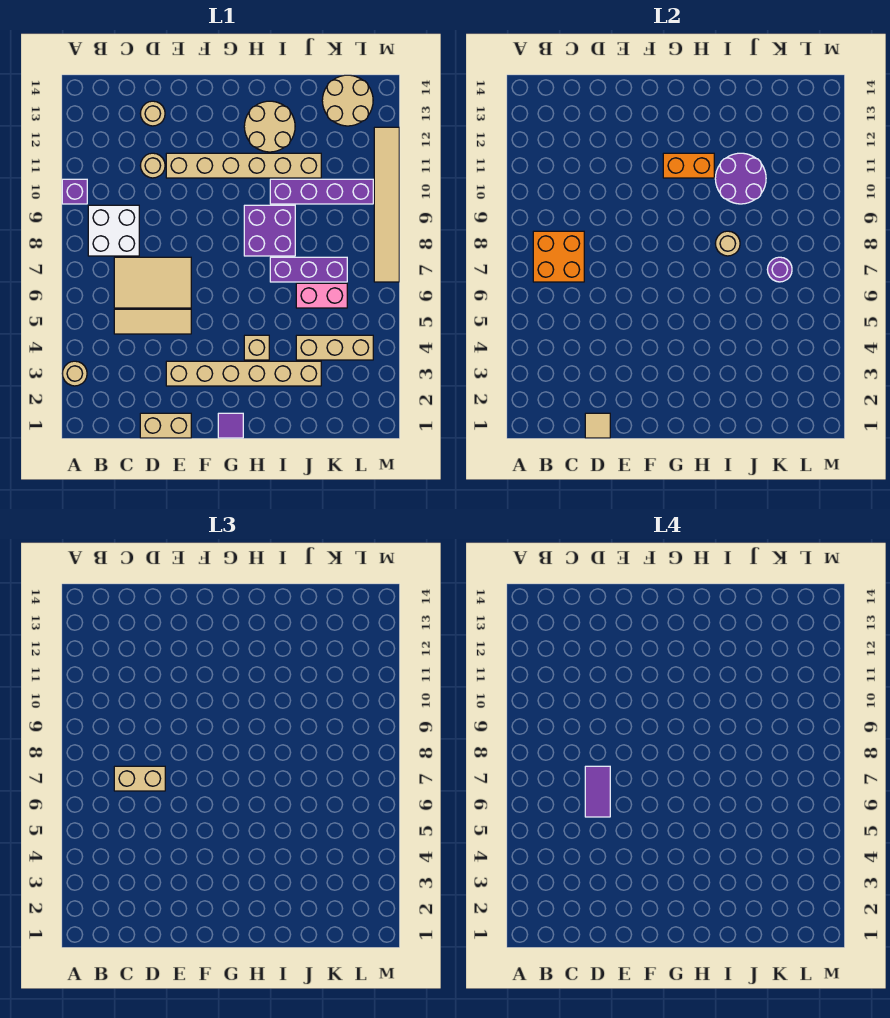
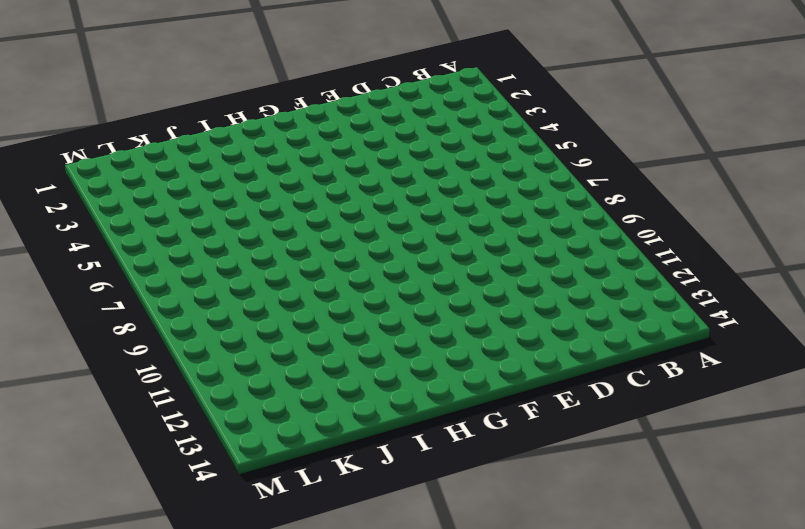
none -> tan round brick A3 level 1
none -> purple brick A10 level 1
none -> white brick B8:C9 level 1

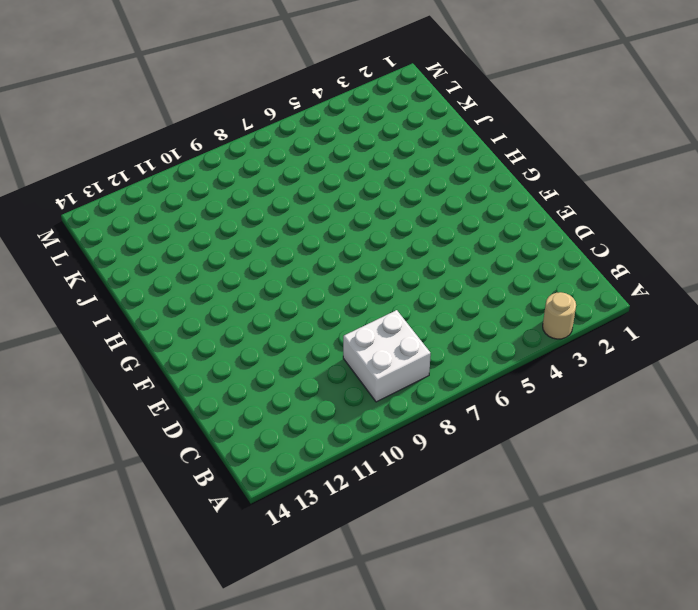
none -> purple brick A10 level 1
none -> tan tile C5:E5 level 1
none -> tan tile C6:E7 level 1

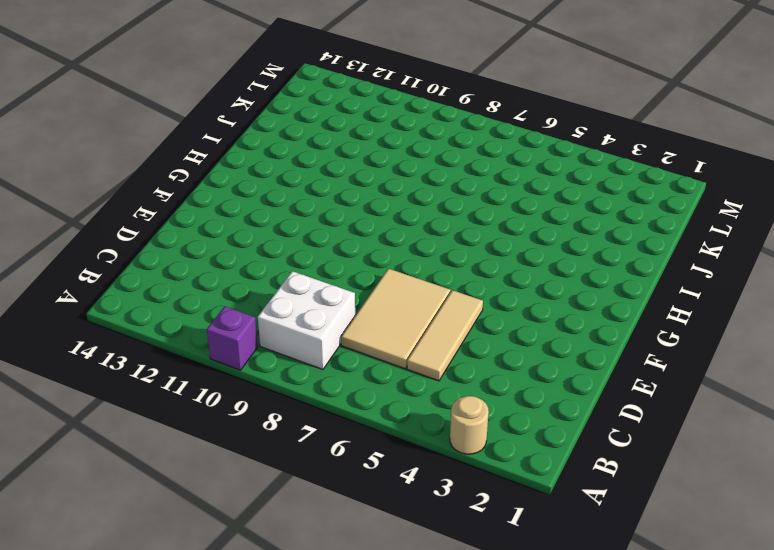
none -> tan brick D1:E1 level 1
none -> tan round brick D11 level 1
none -> tan round brick D13 level 1

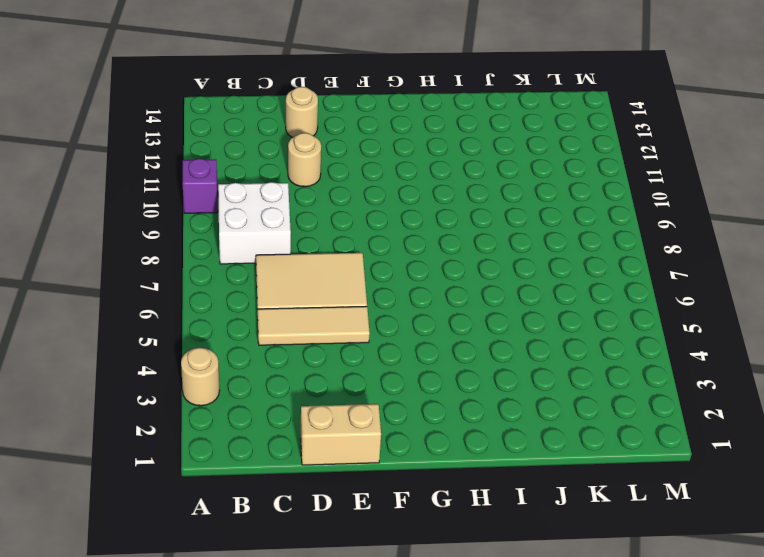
none -> tan brick E3:J3 level 1
none -> tan brick E11:J11 level 1
none -> purple tile G1 level 1

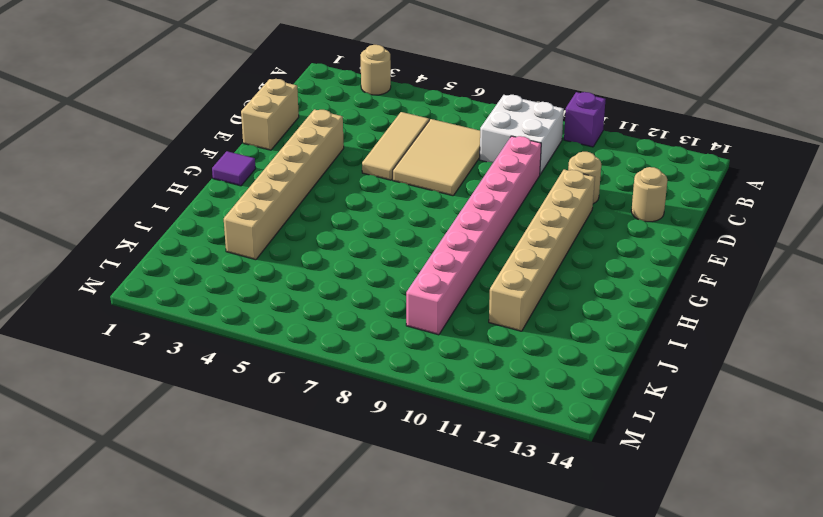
pink brick D9:K9 level 1 -> purple brick H8:I9 level 1
none -> tan brick H4 level 1
none -> tan round brick H12:I13 level 1
none -> purple brick I7:K7 level 1

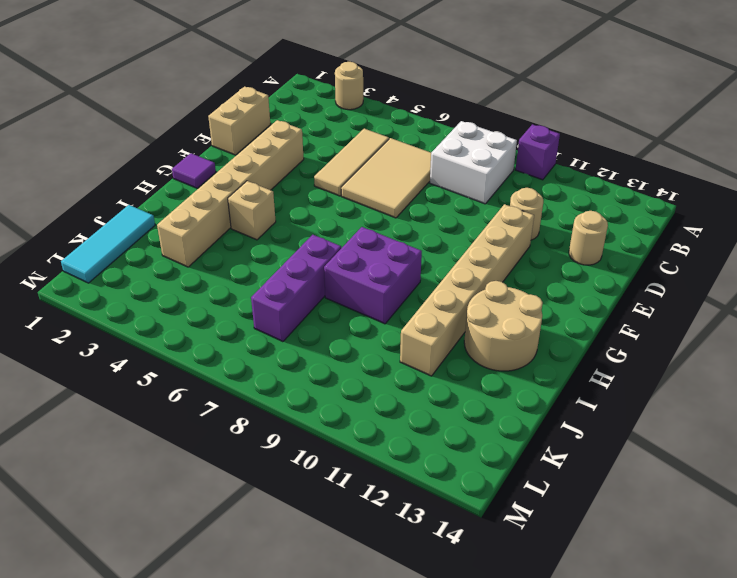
cyan tile J1:L1 level 1 -> none
none -> purple brick I10:L10 level 1
none -> tan brick J4:L4 level 1
none -> pink brick J6:K6 level 1

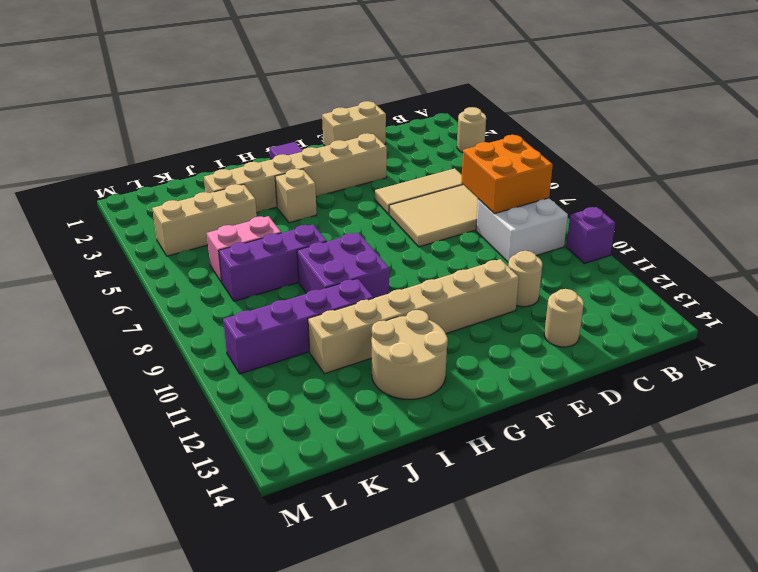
none -> tan round brick K13:L14 level 1
none -> tan tile M7:M12 level 1
none -> tan tile D1 level 2

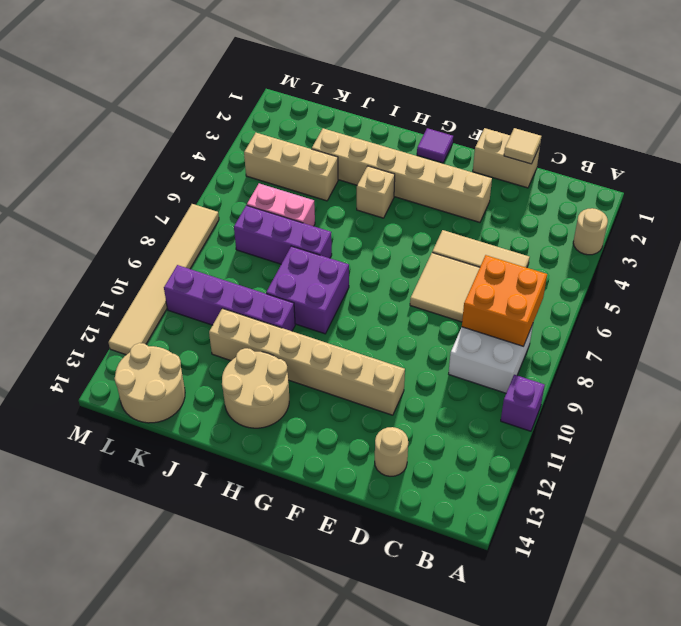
none -> tan round brick D11 level 1
none -> orange brick G11:H11 level 2
none -> tan round brick I8 level 2

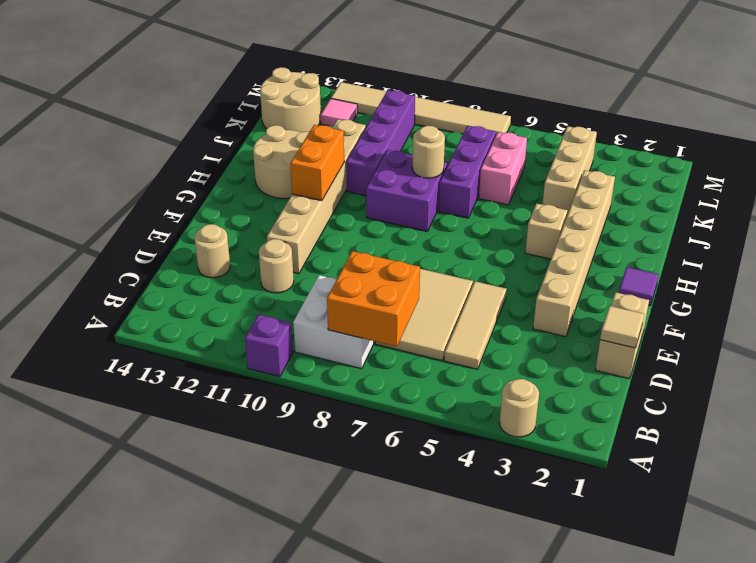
pink tile L12 level 1 -> none
none -> purple round brick I10:J11 level 2
none -> purple round brick K7 level 2
none -> tan brick C7:D7 level 3

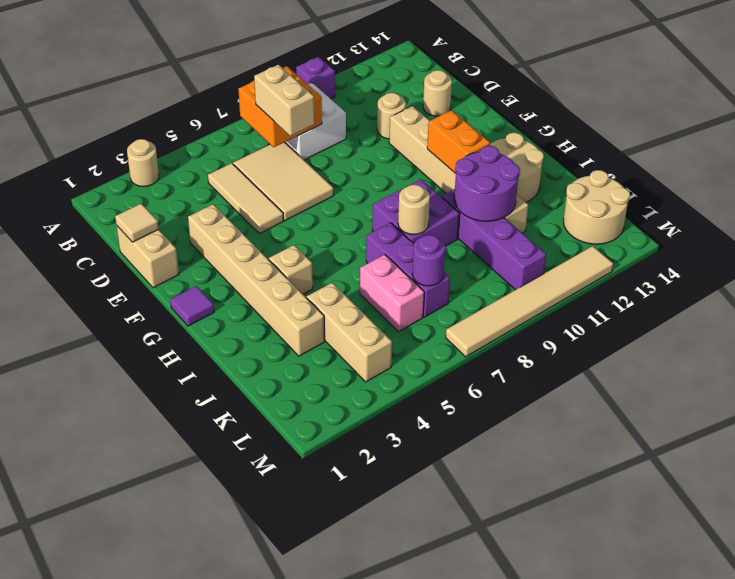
none -> purple tile D6:D7 level 4

